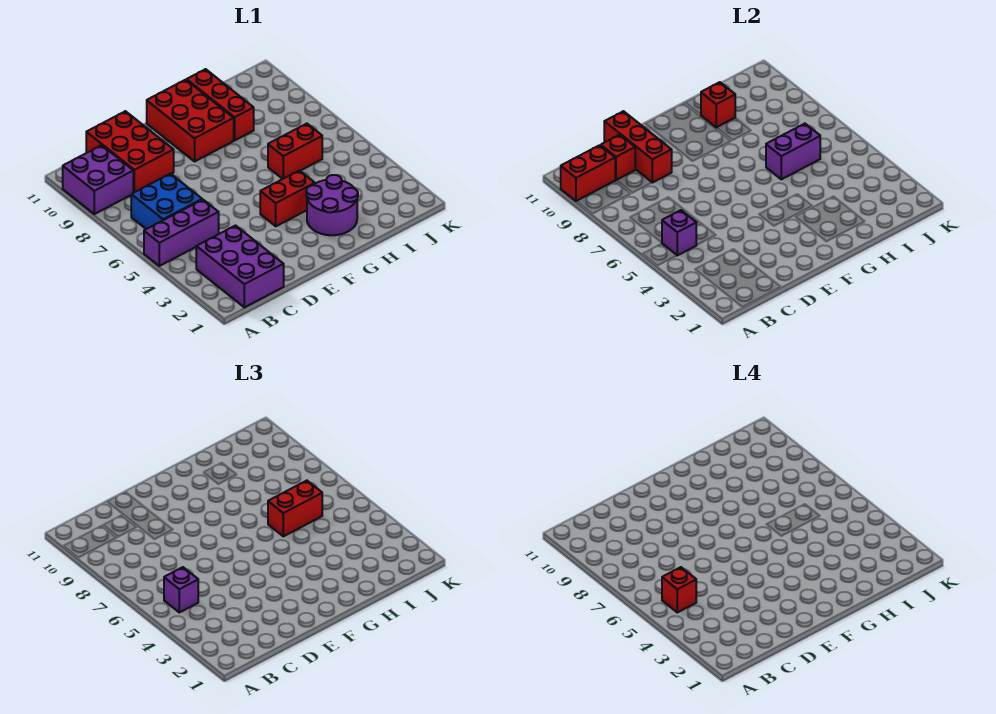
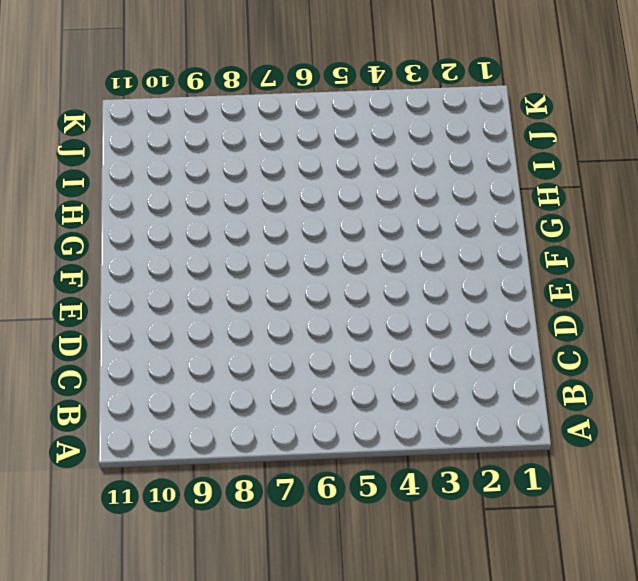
none -> purple brick A5:C5 level 1
none -> purple brick A9:B10 level 1
none -> purple brick B1:C3 level 1

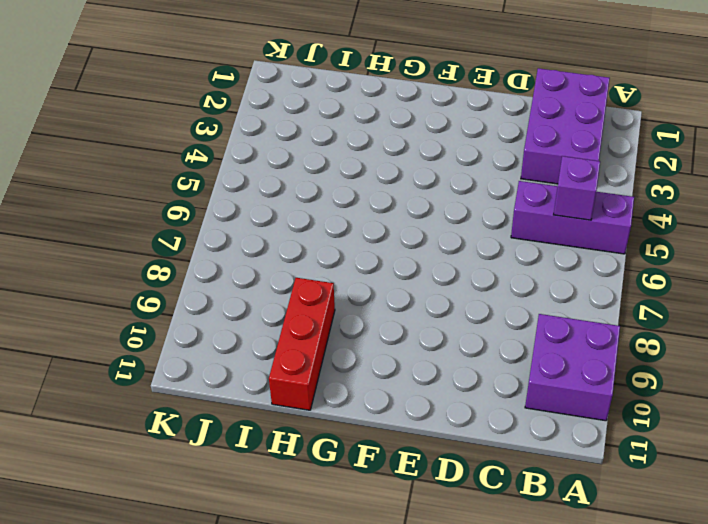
none -> blue brick B6:C7 level 1
none -> red brick C9:D11 level 1
none -> red brick F4:G4 level 1

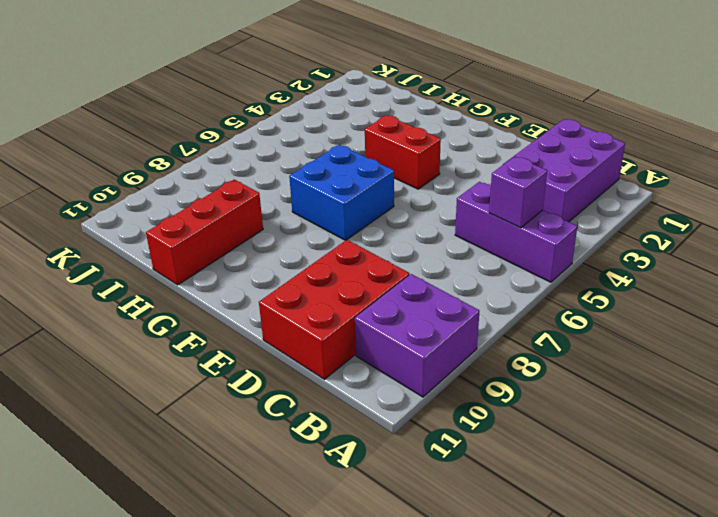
blue brick F6:G7 level 1 -> blue brick B6:C7 level 1
none -> red brick F9:G11 level 1
none -> purple round brick G2:H3 level 1
none -> red brick H6:I6 level 1

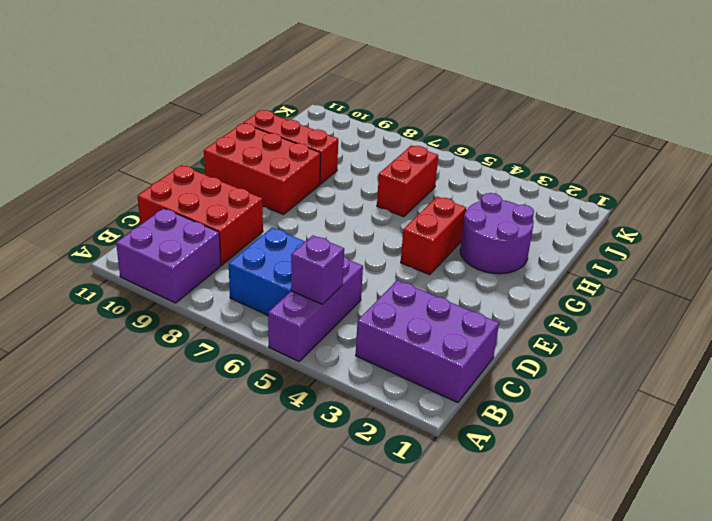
none -> red brick A10:B10 level 2
none -> red brick C10 level 2
none -> red brick D9:D11 level 2

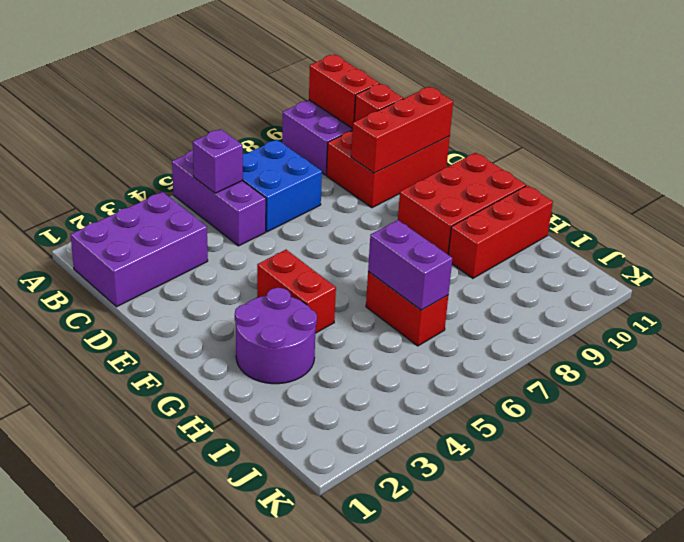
none -> red brick H10 level 2
none -> purple brick B5 level 3
none -> red brick H6:I6 level 3

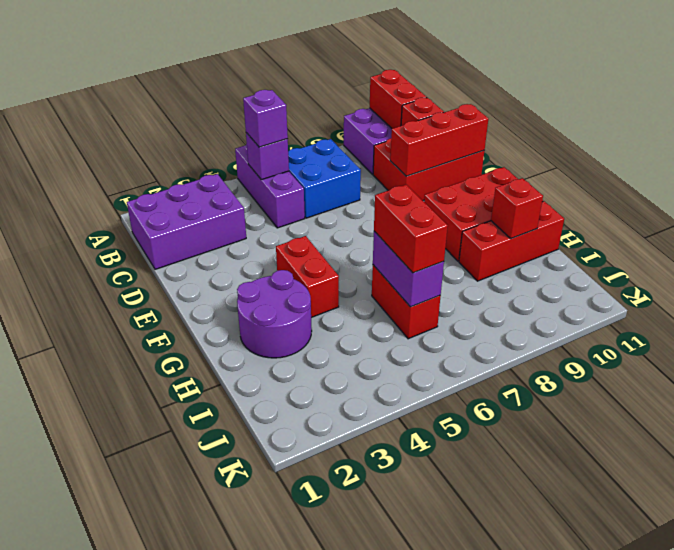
none -> red brick B5 level 4

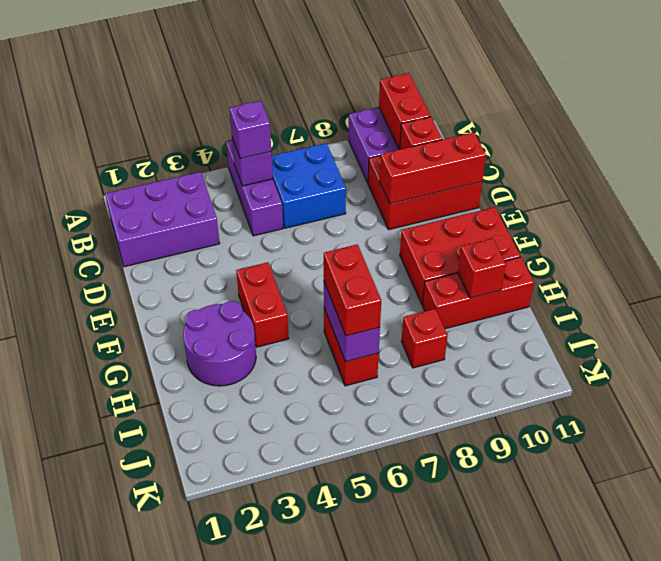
red brick I8 level 1 -> red brick B5 level 4

